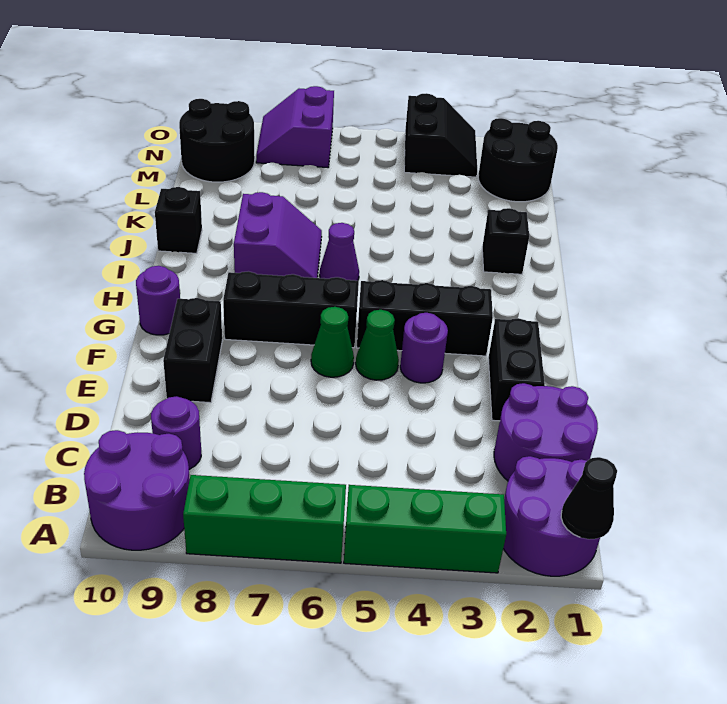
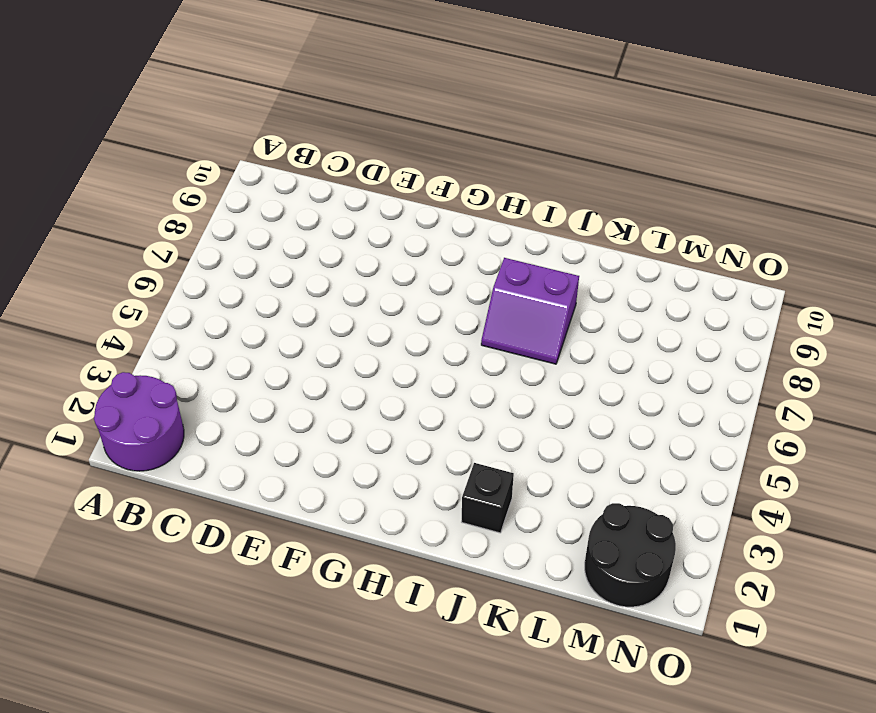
none -> green brick A3:A5 level 1
none -> green brick A6:A8 level 1
none -> purple round brick A9:B10 level 1

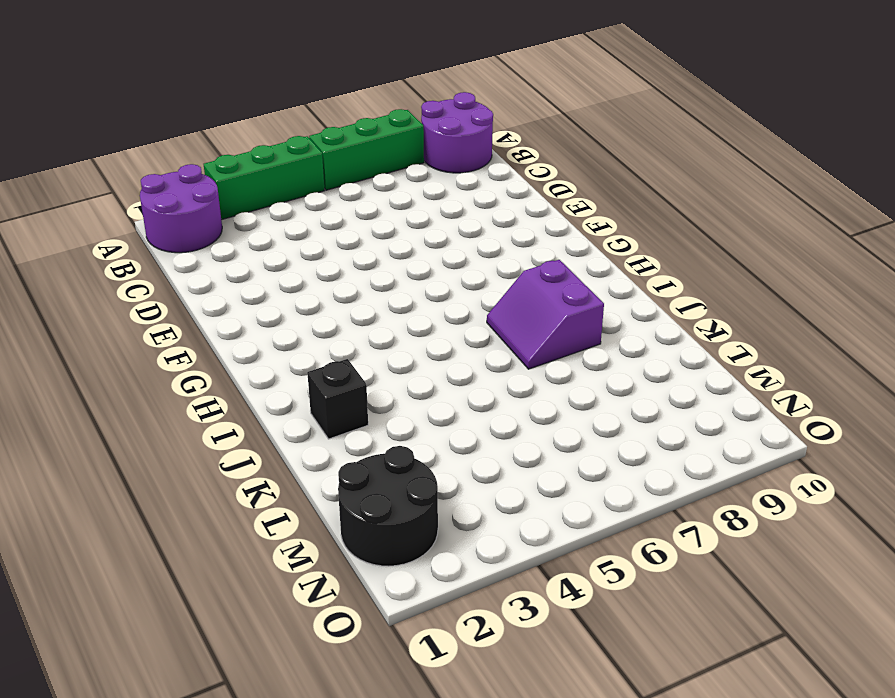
none -> purple round brick C1:D2 level 1
none -> purple round brick C9 level 1
none -> black brick E2:F2 level 1

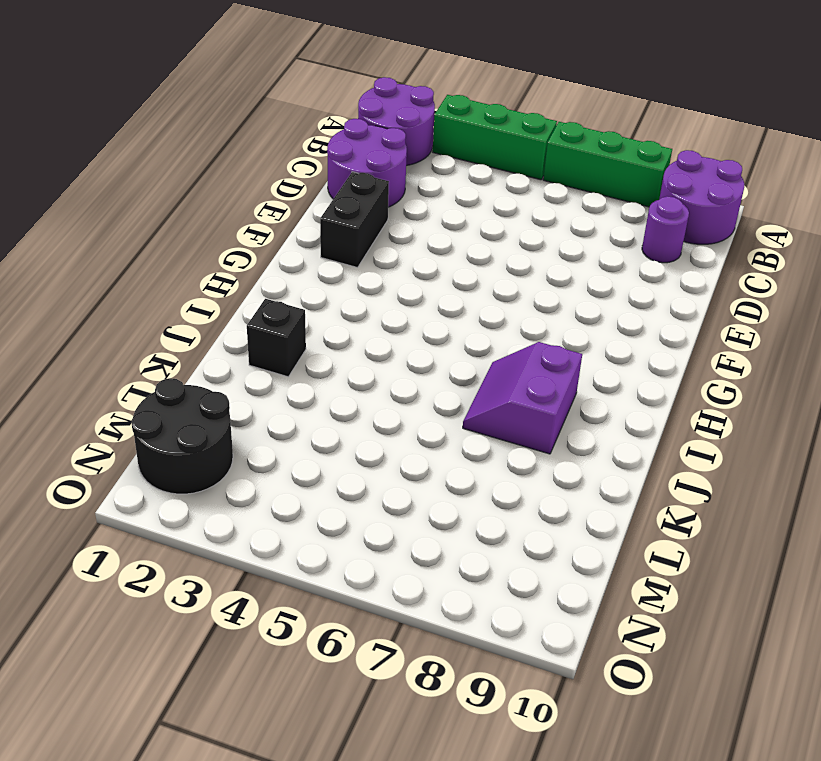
none -> black brick E9:F9 level 1
none -> purple round brick F4 level 1
none -> green cone F5 level 1

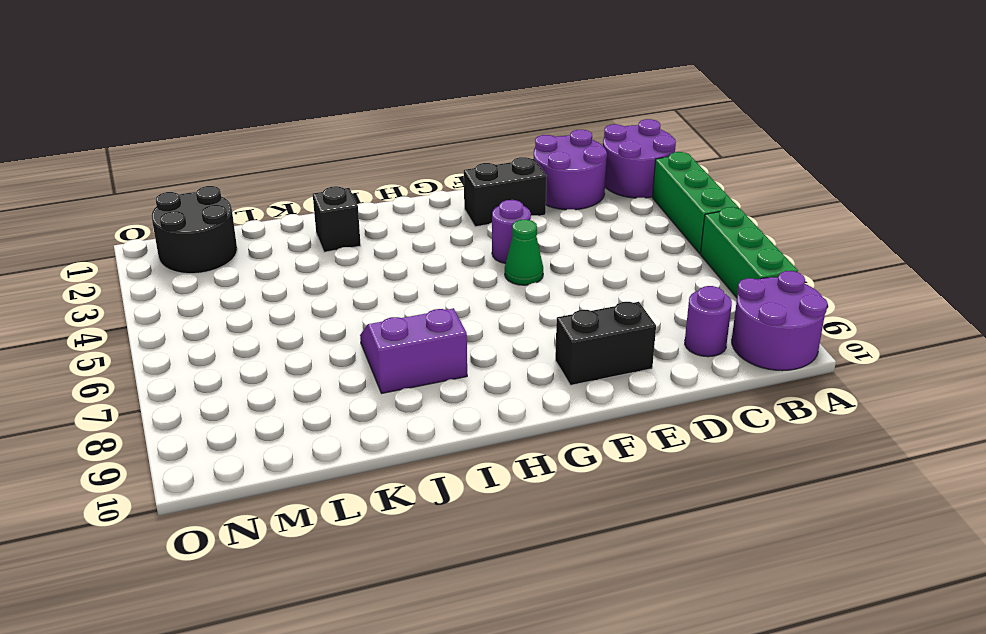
none -> green cone F6 level 1
none -> black brick G3:G5 level 1
none -> black brick G6:G8 level 1

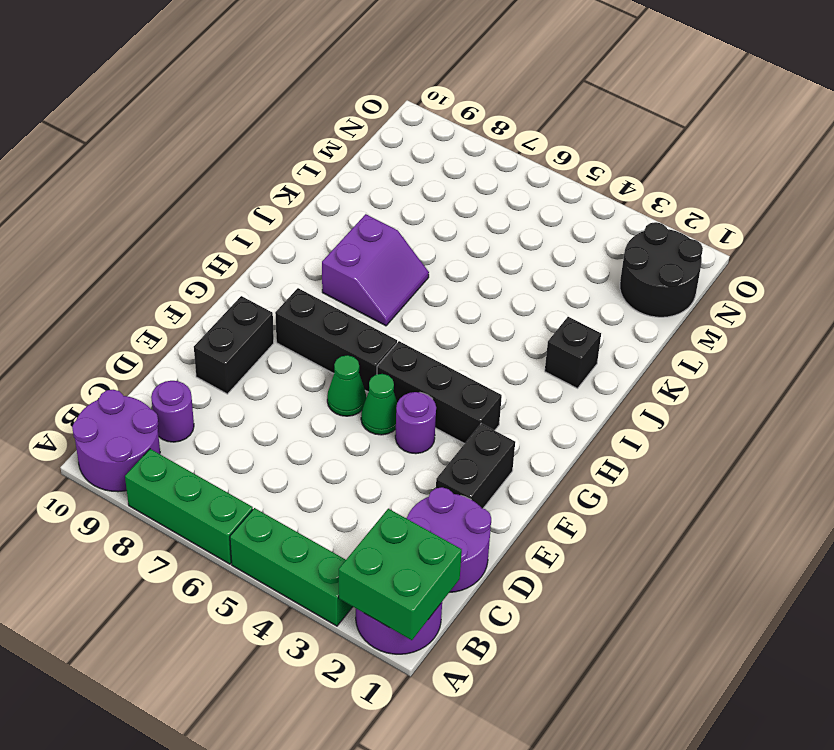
green brick A1:B2 level 2 -> black cone A1 level 2
none -> purple round brick G10 level 1
none -> purple cone I6 level 1
none -> black brick J10 level 1

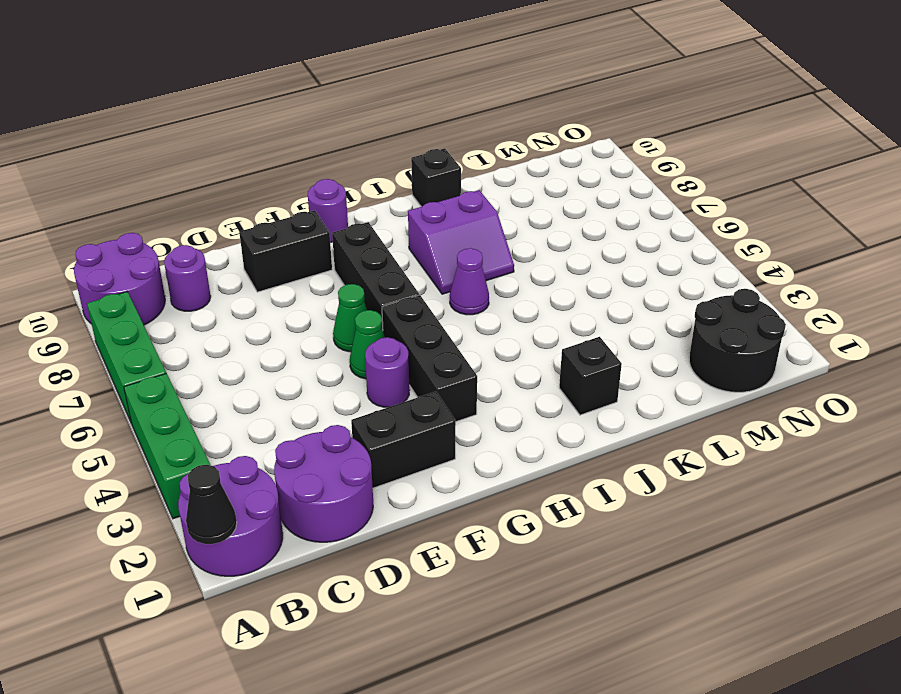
none -> black round brick M9:N10 level 1
none -> black slope N3:O4 level 1 top 4
none -> purple slope N7:O8 level 1 top 7

